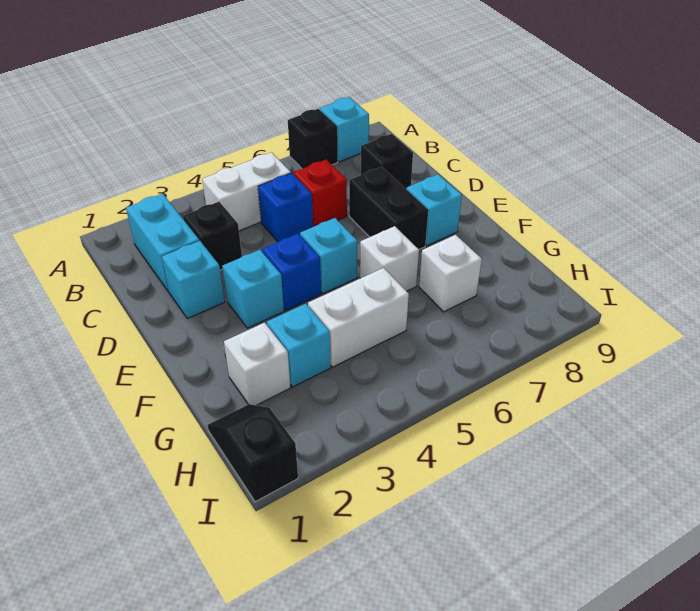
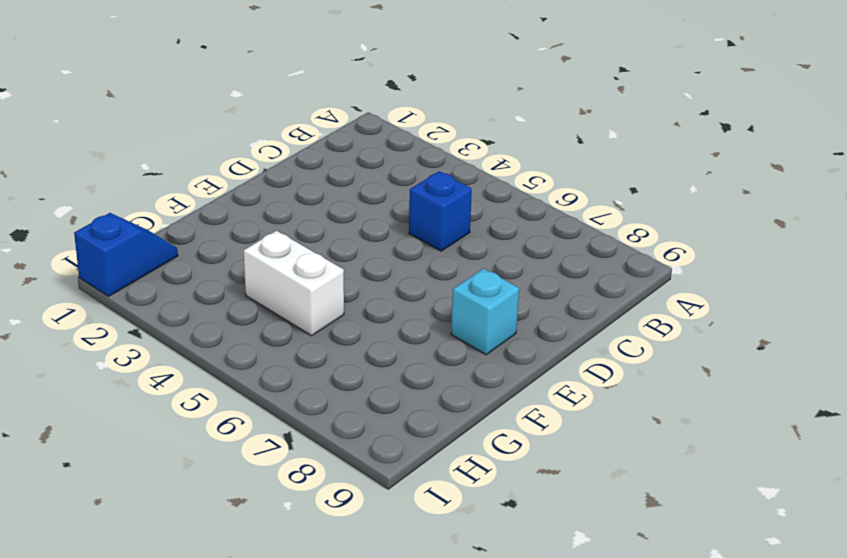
blue slope H1:I1 level 1 top I -> black slope H1:I1 level 1 top I
none -> black brick A7 level 1
none -> cyan brick A8 level 1
none -> cyan brick B2:C2 level 1

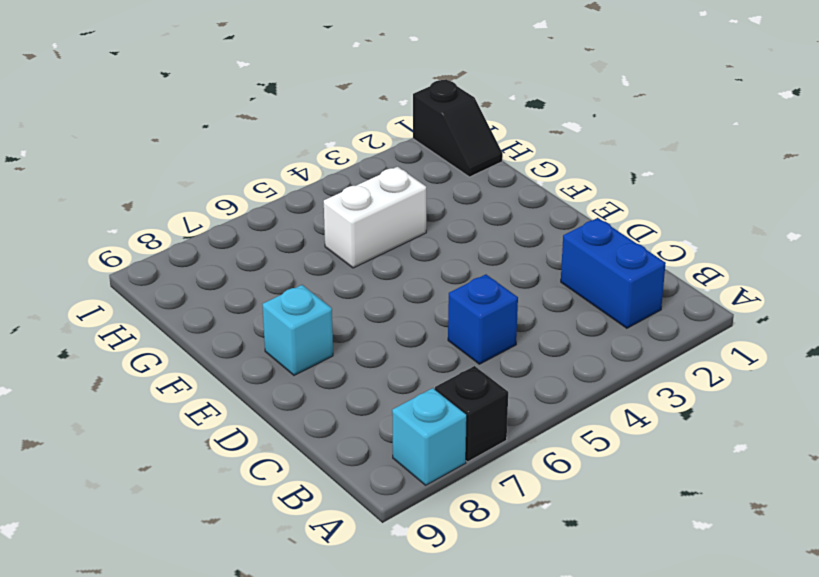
blue brick B2:C2 level 1 -> cyan brick B2:C2 level 1
none -> white brick B4:B5 level 1
none -> black brick C3 level 1
none -> red brick C6 level 1

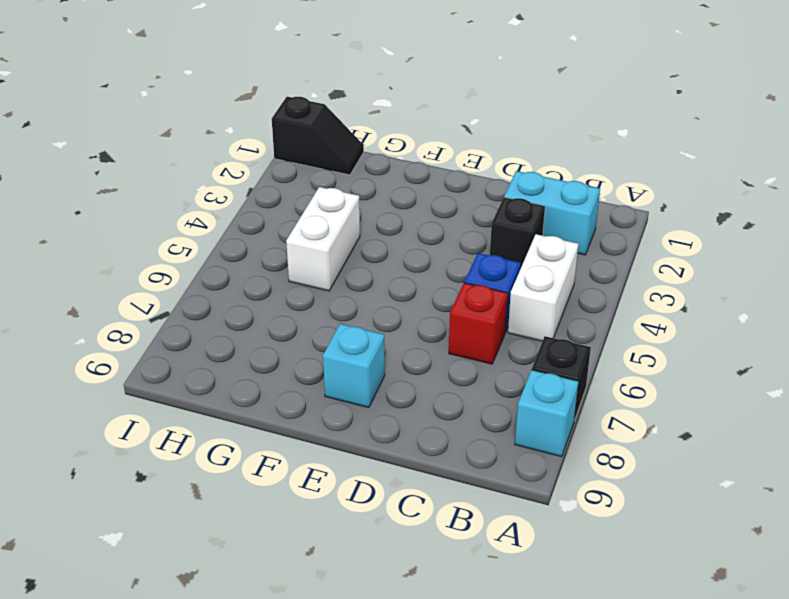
none -> black brick C8 level 1
none -> cyan brick D2 level 1
none -> black brick D7:E7 level 1

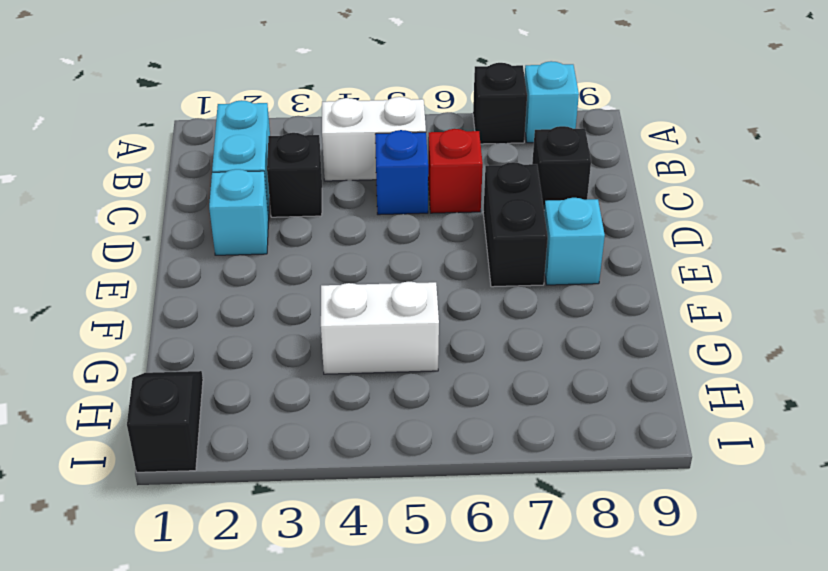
none -> cyan brick E3 level 1
none -> blue brick E4 level 1
none -> cyan brick E5 level 1

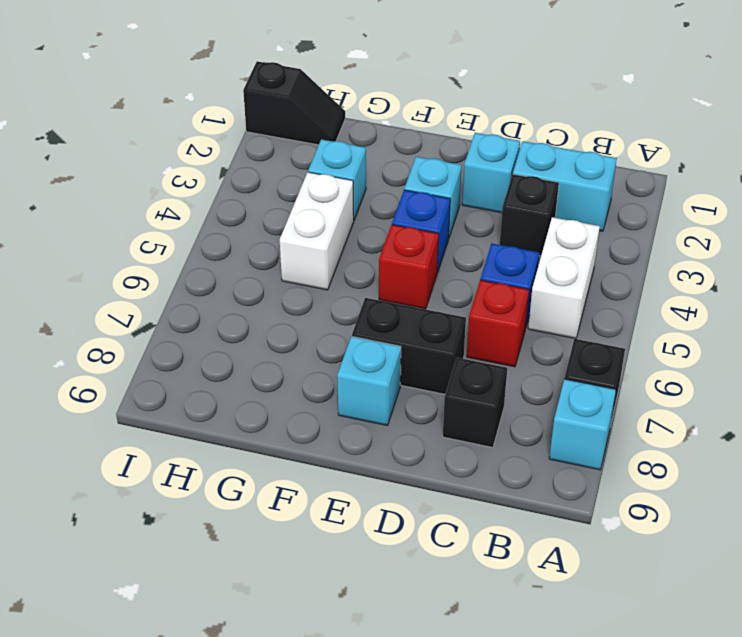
red brick E5 level 1 -> cyan brick E5 level 1
none -> white brick F6 level 1
none -> white brick G2 level 1
none -> white brick G7 level 1

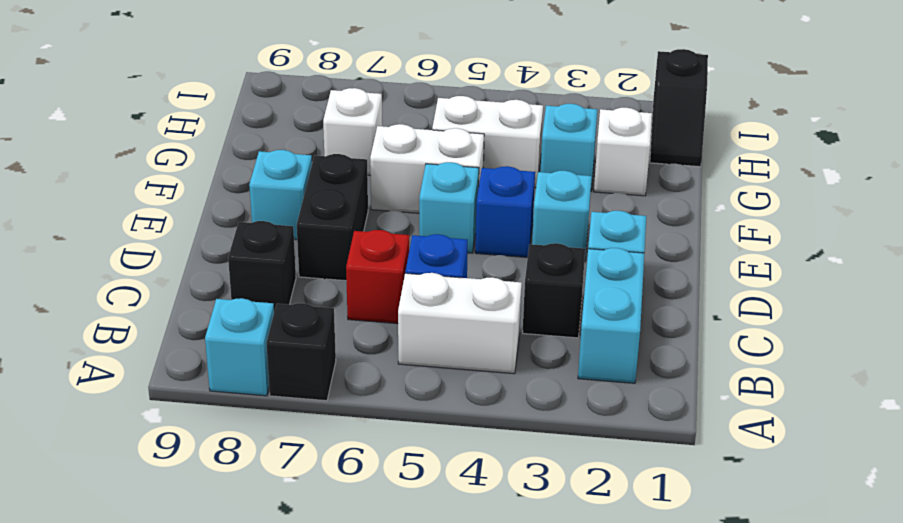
white brick F5:F6 level 1 -> white brick F6 level 1

